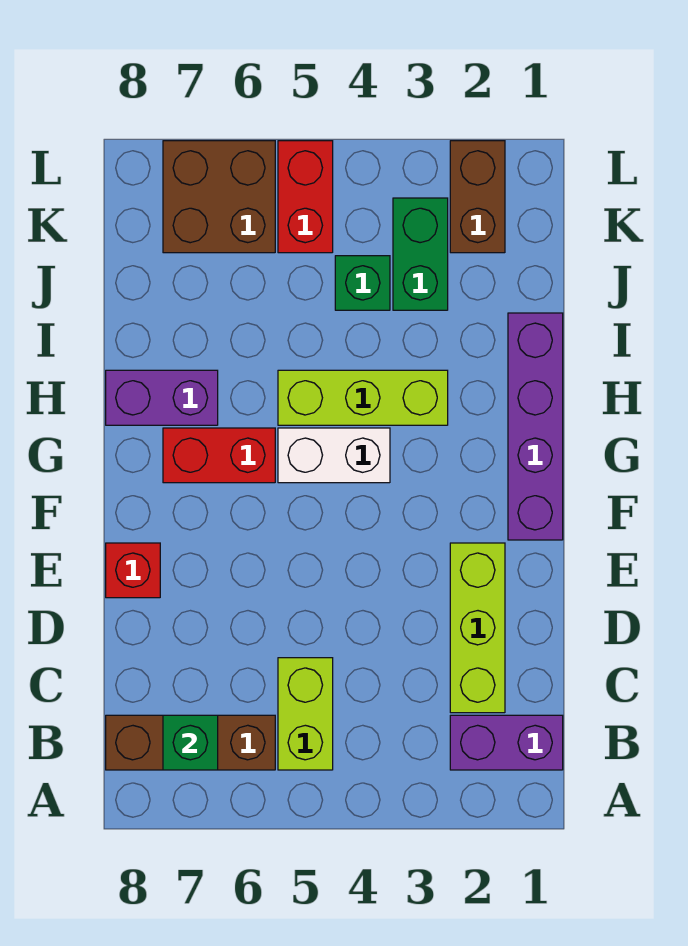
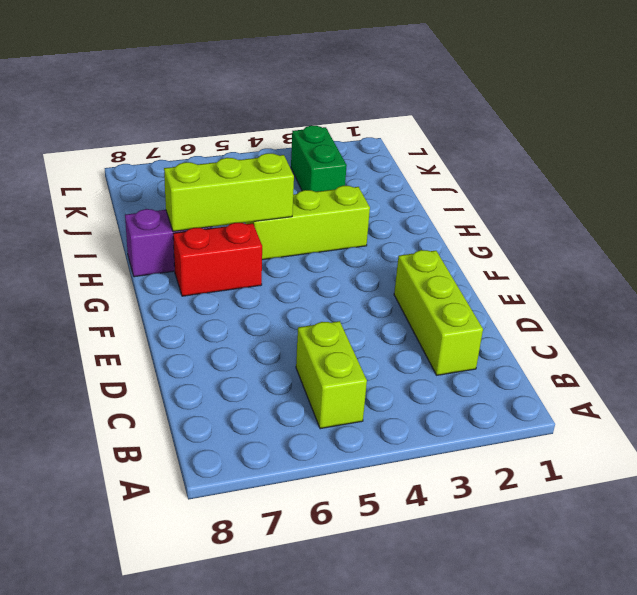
lime brick H5:H7 level 2 -> none
none -> purple brick B1:B2 level 1
none -> brown brick B6:B8 level 1
none -> red brick E8 level 1

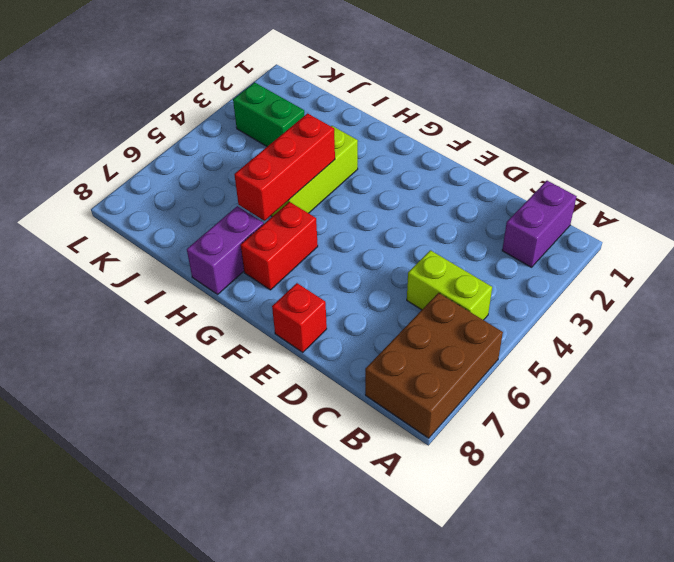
brown brick A6:B8 level 1 -> brown brick B6:B8 level 1
red brick H4:H6 level 2 -> none
none -> lime brick C2:E2 level 1
none -> purple brick F1:I1 level 1
none -> white brick G4:G5 level 1

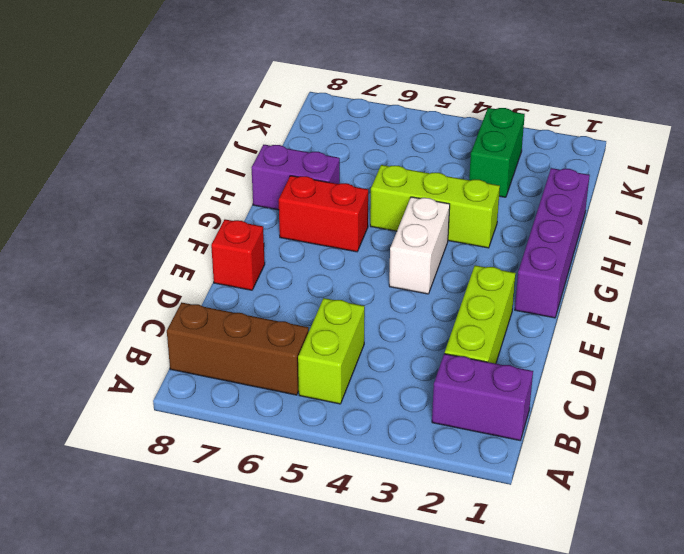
white brick F4:G4 level 1 -> white brick G4:G5 level 1
none -> green brick J4 level 1
none -> brown brick K2:L2 level 1
none -> red brick K5:L5 level 1

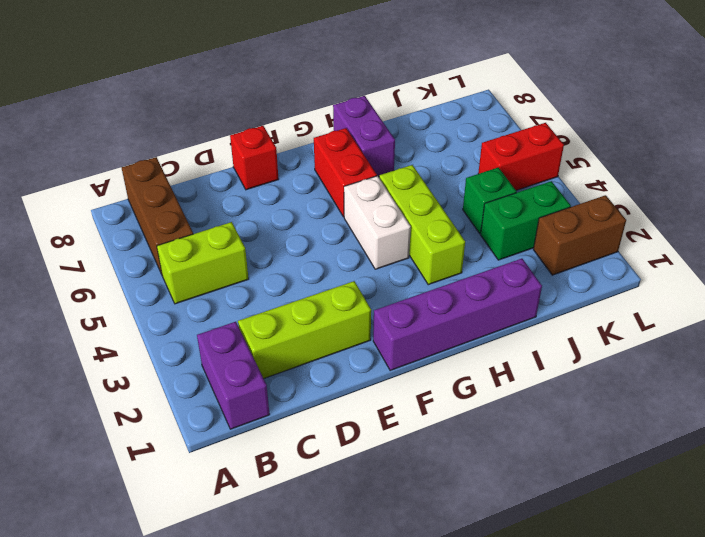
none -> brown brick K6:L7 level 1
none -> green brick B7 level 2

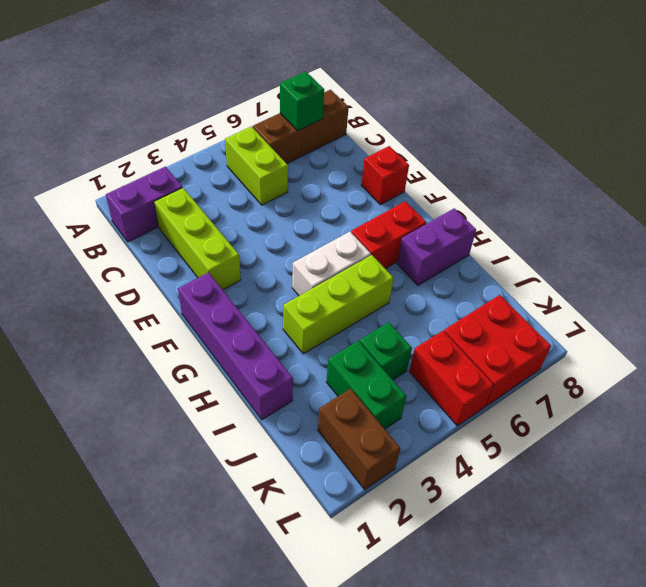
red brick K6:L7 level 1 -> brown brick K6:L7 level 1

